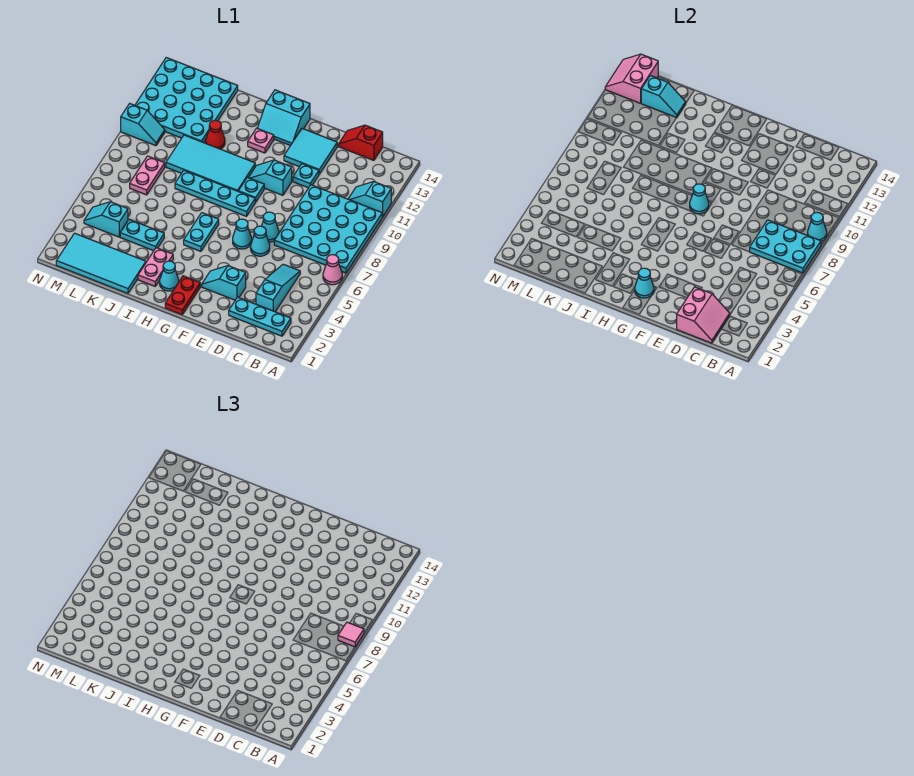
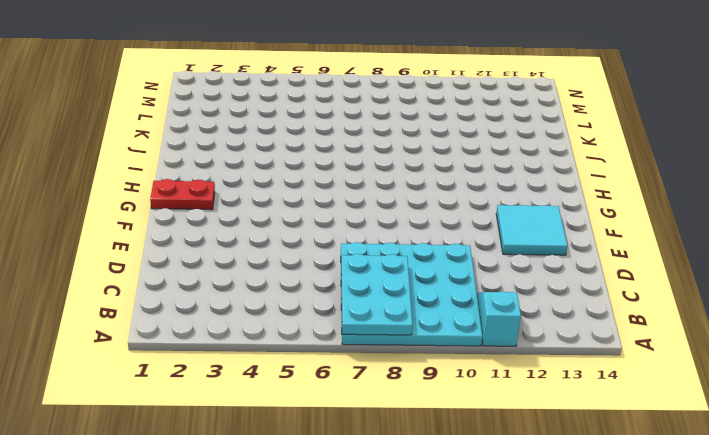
none -> pink cone A6 level 1
none -> cyan plate B2:D2 level 1
none -> cyan slope C3:C5 level 1 top 3
none -> red slope C14:D14 level 1 top C

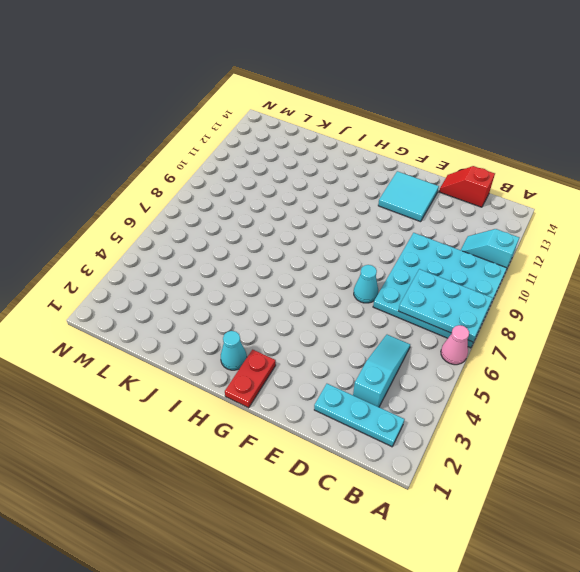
none -> cyan slope E3:F3 level 1 top E
none -> cyan cone E6 level 1
none -> cyan plate E11 level 1
none -> cyan cone F6 level 1

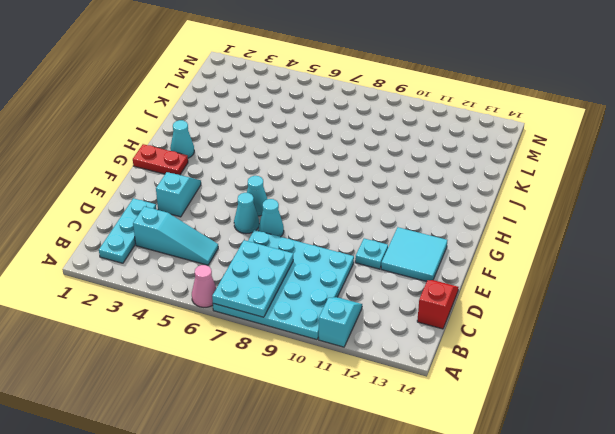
none -> cyan slope F10:G10 level 1 top F
none -> cyan plate G8:J8 level 1
none -> cyan plate G9 level 1
none -> cyan slope G13:H14 level 1 top 14

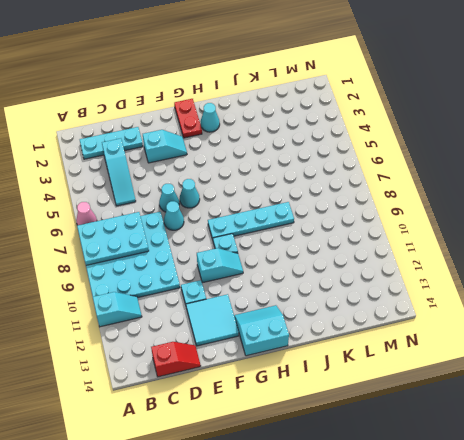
none -> cyan plate H5:H6 level 1
none -> cyan tile H9:K10 level 1
none -> pink plate H12 level 1
none -> pink plate I2:I3 level 1

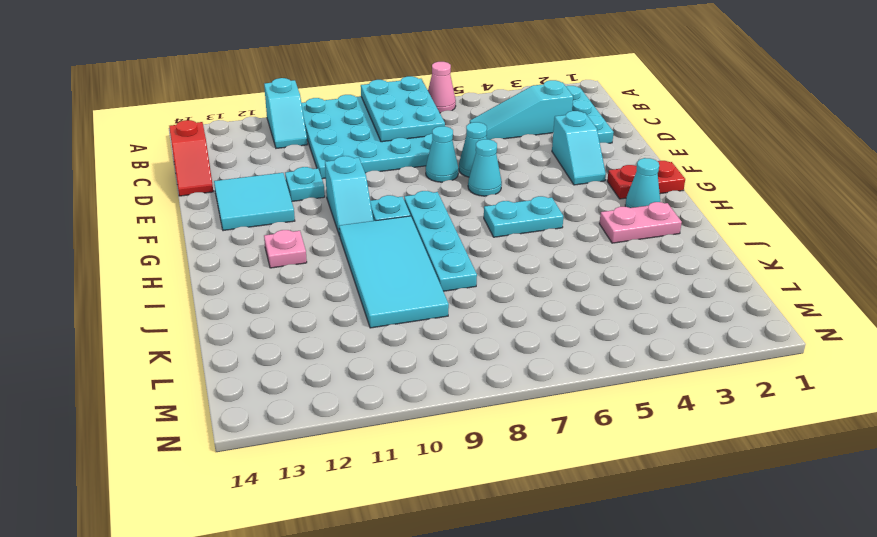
none -> cyan slope G13:H14 level 1 top 14
none -> cyan tile J1:M2 level 1
none -> cyan plate J4:K4 level 1
none -> red cone J11 level 1

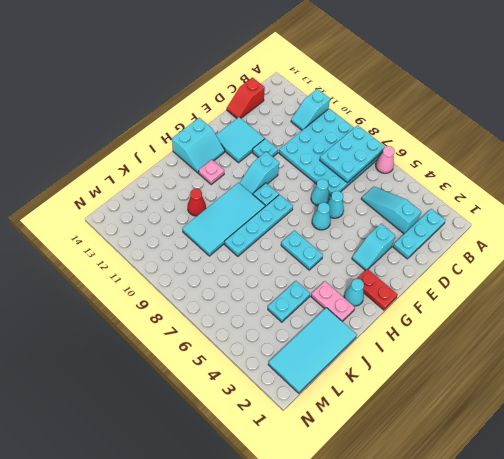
none -> cyan plate K11:N14 level 1
none -> cyan slope L4:M4 level 1 top L
none -> pink plate L7:L8 level 1
none -> cyan slope M10:N10 level 1 top N

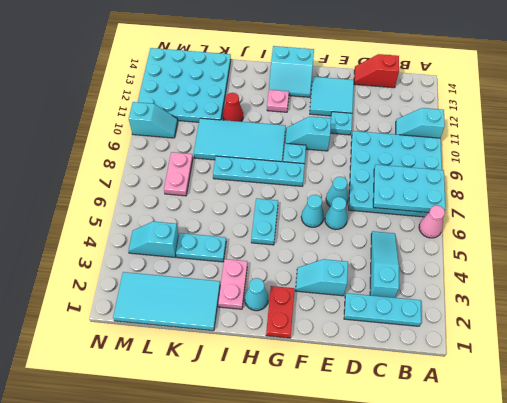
none -> cyan cone A9 level 2
none -> pink slope C1:D2 level 2 top D
none -> cyan cone G2 level 2
none -> cyan cone G8 level 2

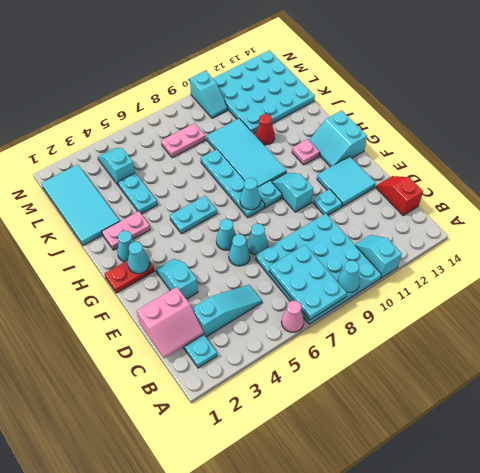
none -> cyan slope K13:L13 level 2 top L
none -> pink slope M13:N14 level 2 top M
none -> pink tile A8 level 3

